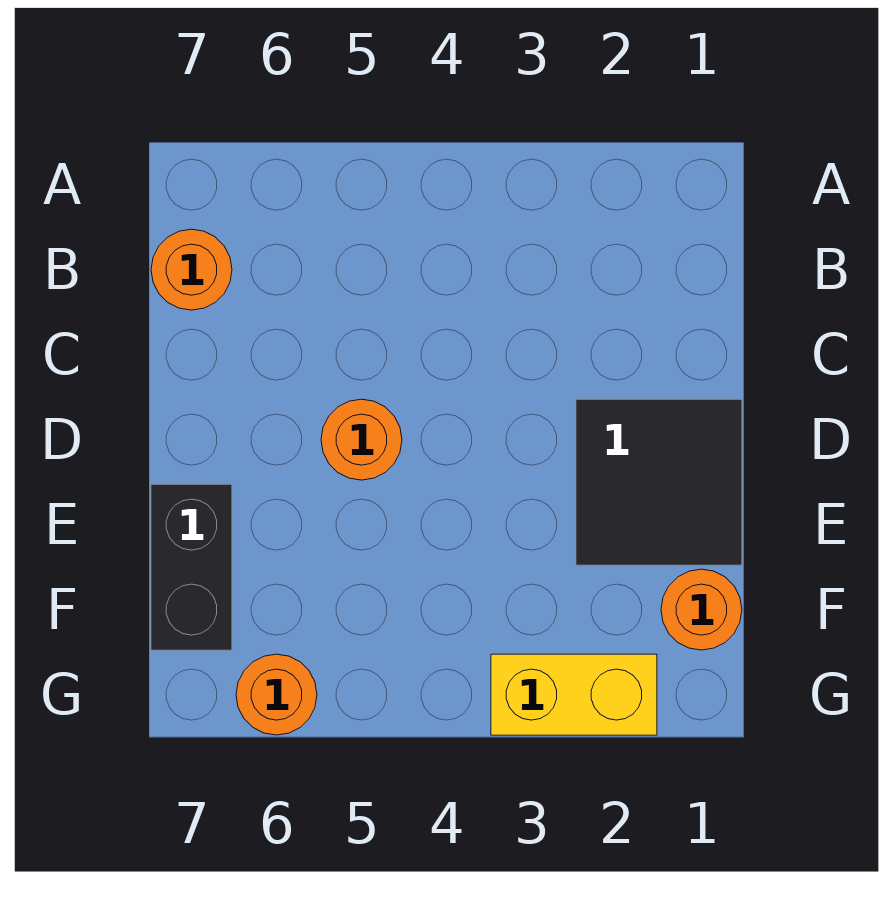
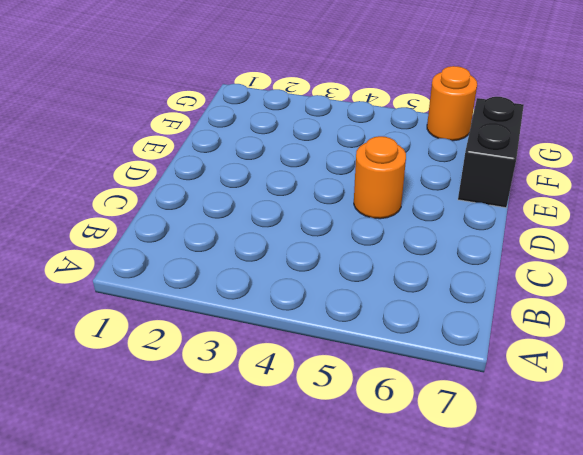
none -> orange round brick B7 level 1
none -> black tile D1:E2 level 1

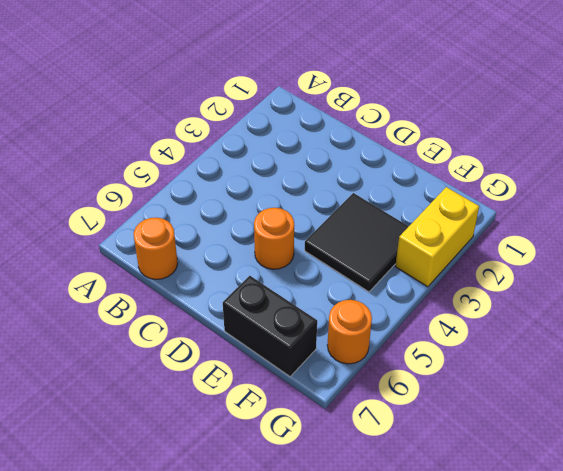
black tile E3:F4 level 1 -> black tile D1:E2 level 1
none -> orange round brick F1 level 1

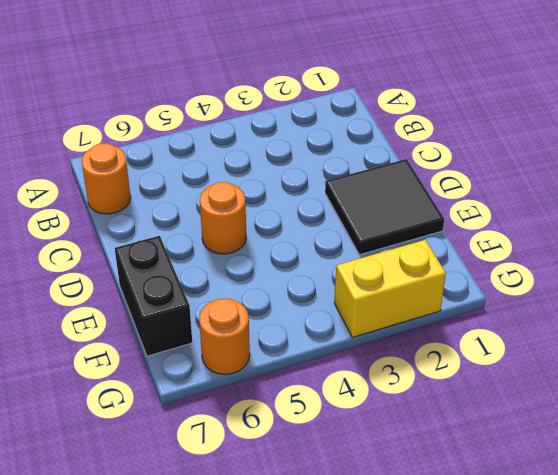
none -> orange round brick F1 level 1

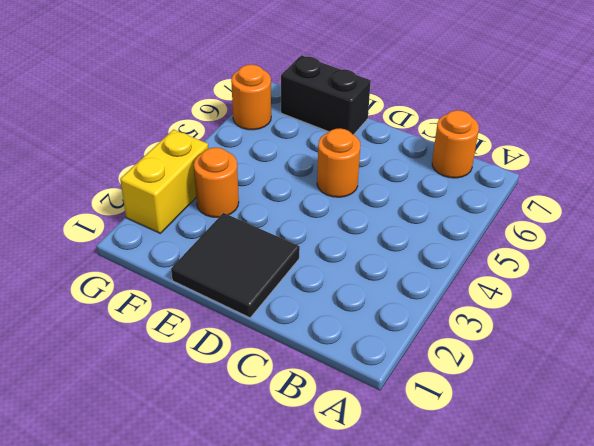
orange round brick F3 level 1 -> orange round brick F1 level 1

